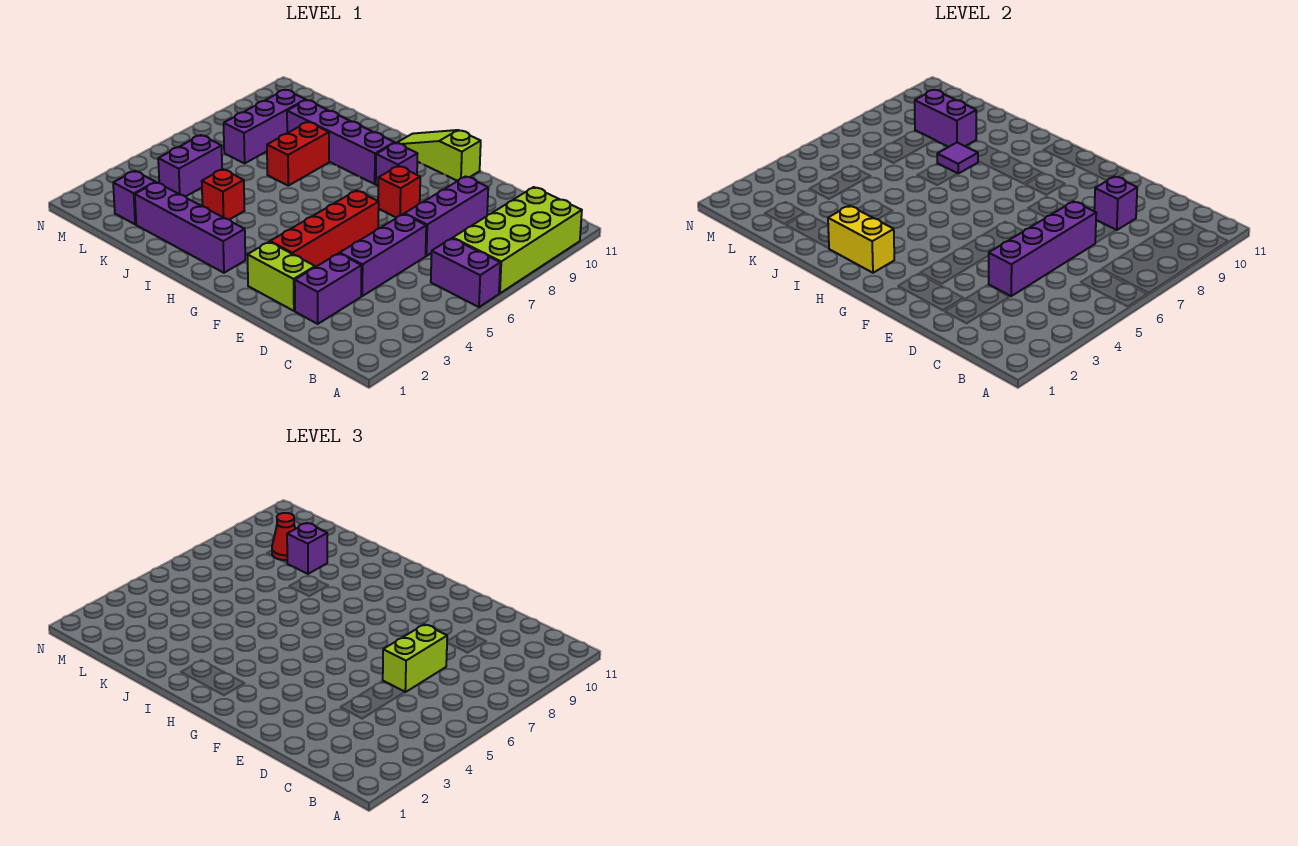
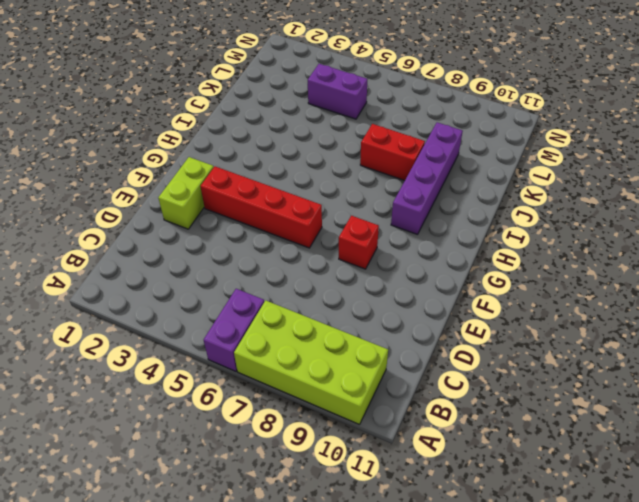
none -> purple brick D2:D3 level 1
none -> purple brick D4:D6 level 1
none -> purple brick D7:D9 level 1

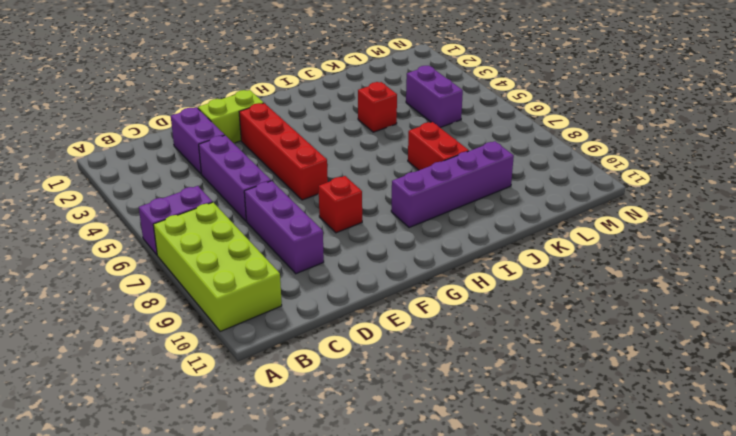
none -> lime slope F11:H11 level 1 top F
none -> purple brick G9 level 1
none -> purple brick H2:K2 level 1

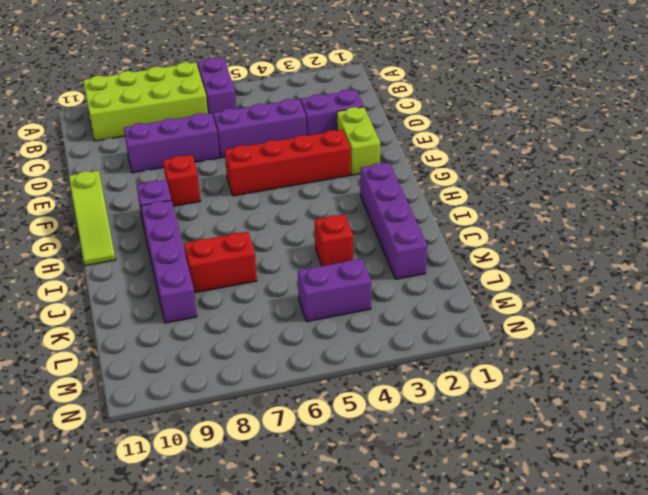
none -> purple brick L2 level 1
none -> purple brick L7:L9 level 1
none -> purple brick D4:D7 level 2

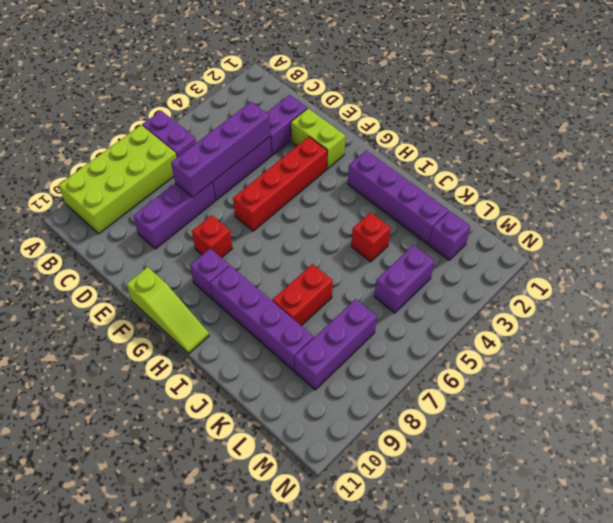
none -> purple brick D9 level 2
none -> yellow brick H2:I2 level 2
none -> purple tile J8 level 2

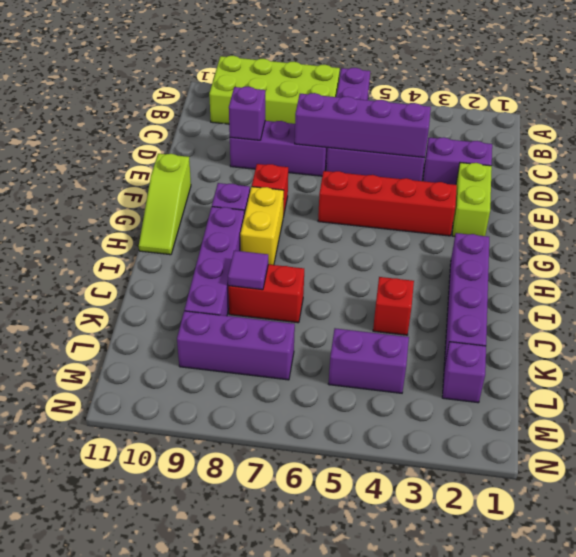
yellow brick G8:H8 level 1 -> yellow brick H2:I2 level 2
none -> purple brick K9:L9 level 2
none -> lime brick D6:D7 level 3
none -> purple brick K9 level 3

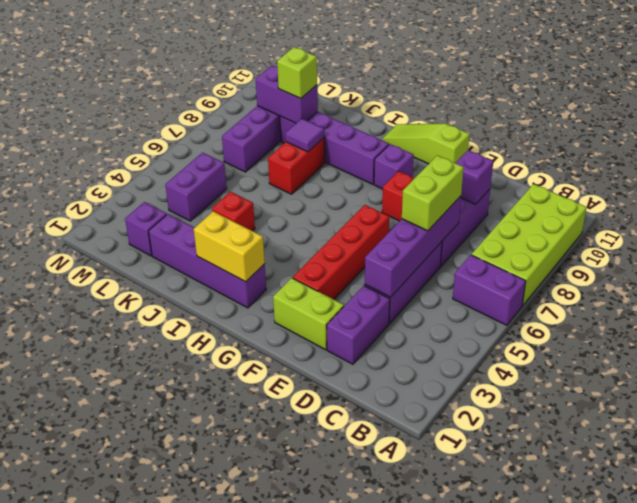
lime brick K9 level 3 -> purple brick K9 level 3
none -> red cone L9 level 3

